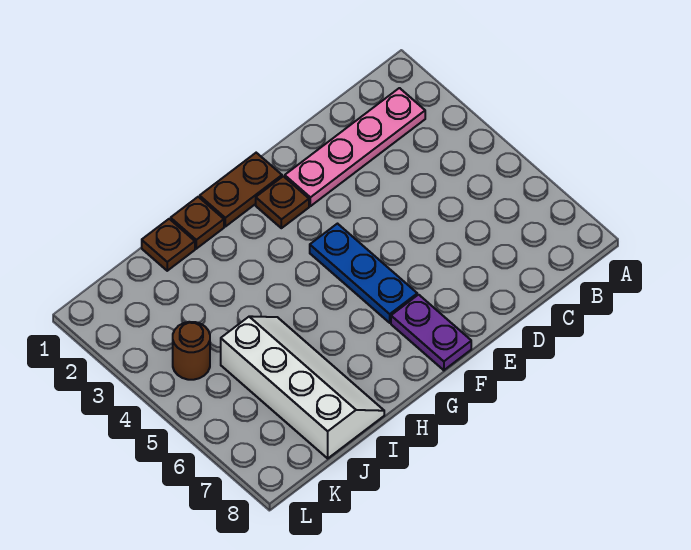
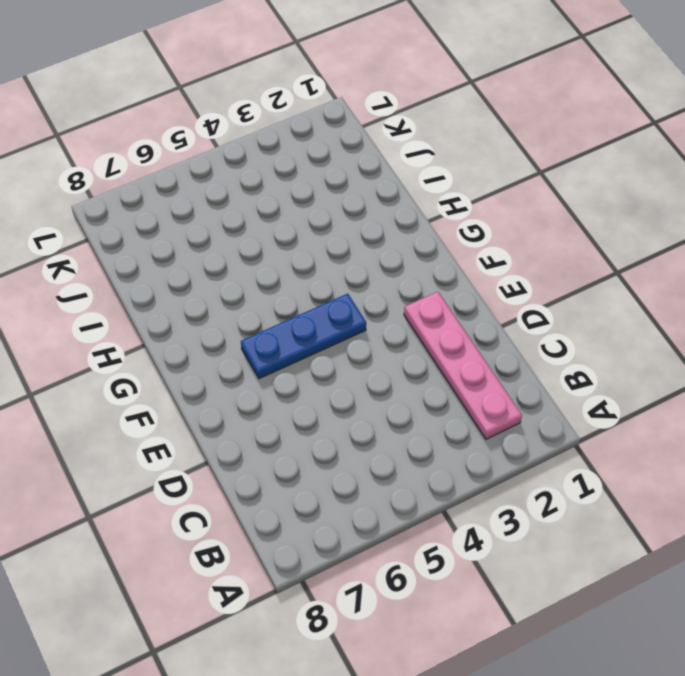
none -> brown plate F1:G1 level 1
none -> brown plate F2 level 1

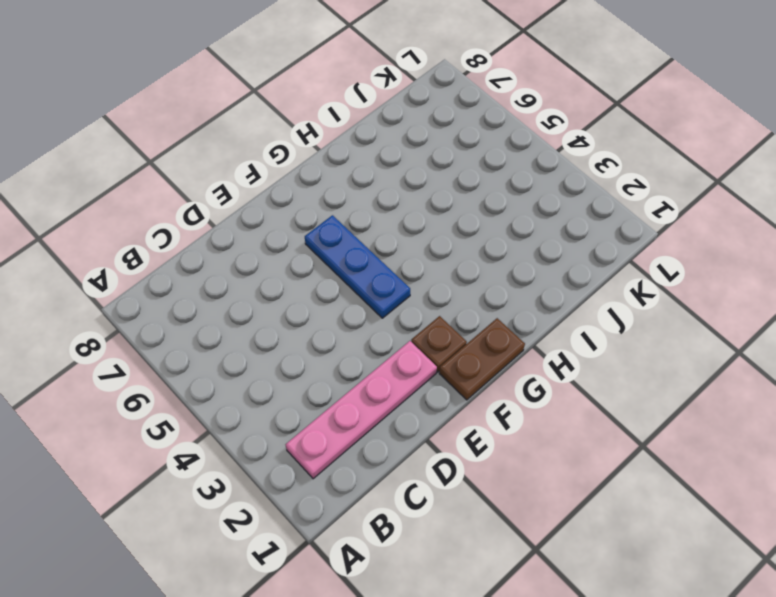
none -> purple plate F7:F8 level 1
none -> brown plate H1 level 1

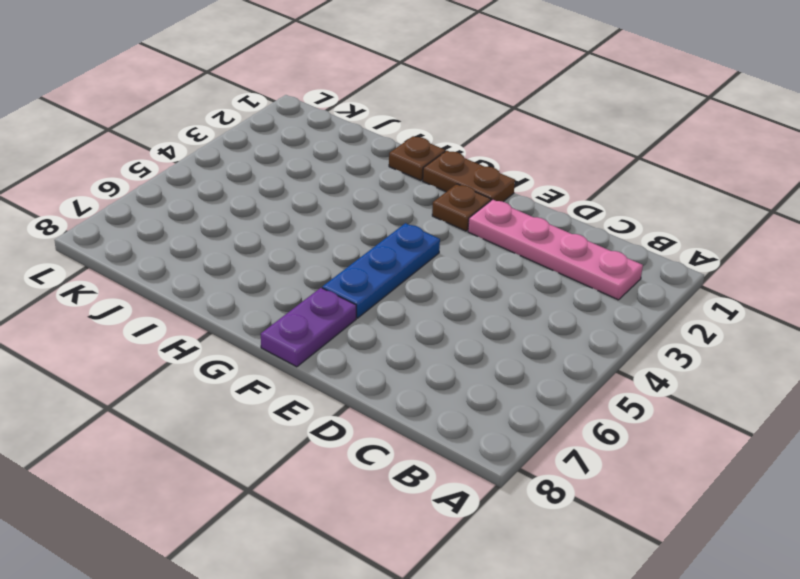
none -> brown plate I1 level 1
none -> white slope I5:J8 level 1 top J

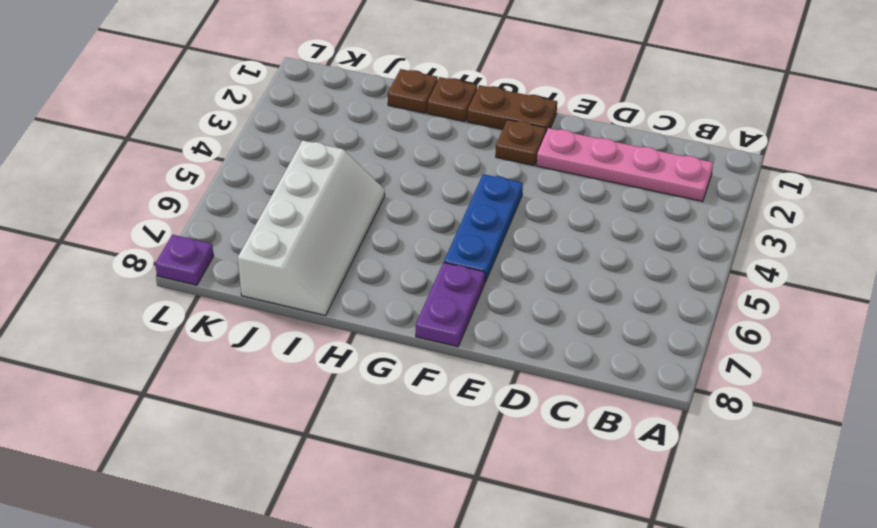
purple plate L8 level 1 -> none
none -> brown round brick K4 level 1

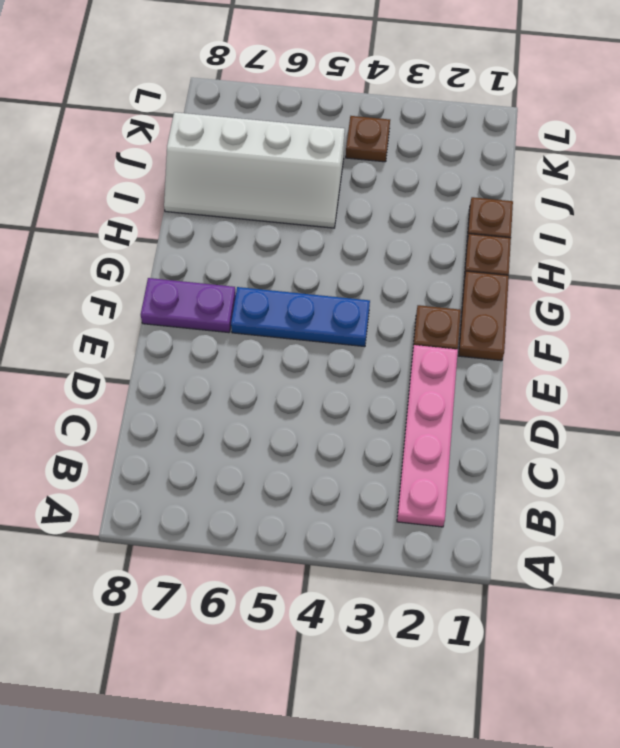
brown plate K4 level 1 -> brown round brick K4 level 1

